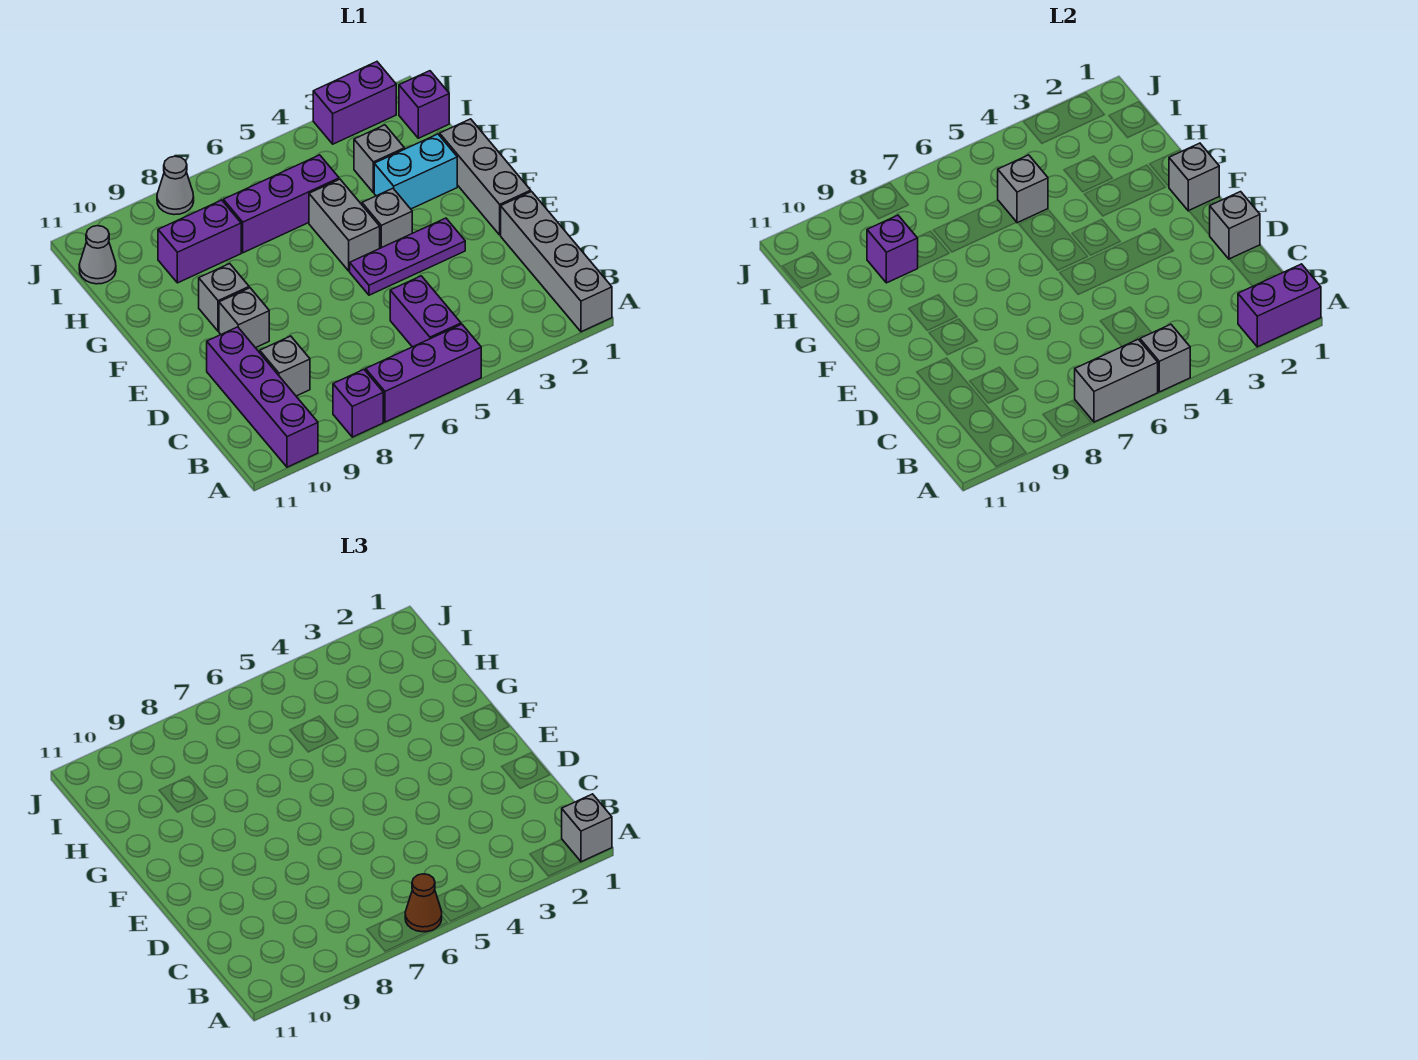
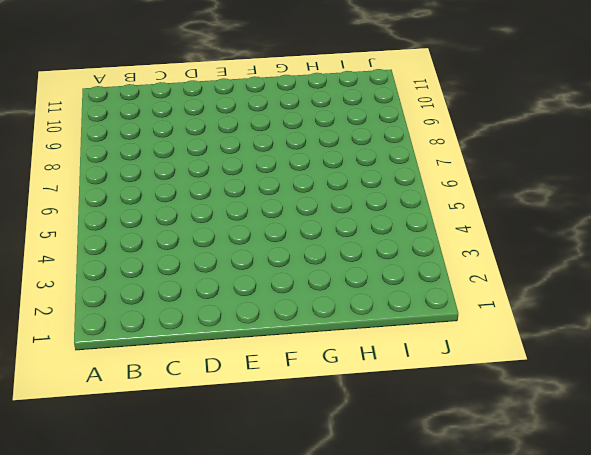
none -> grey brick A1:D1 level 1
none -> purple brick A5:A7 level 1
none -> purple brick A8 level 1

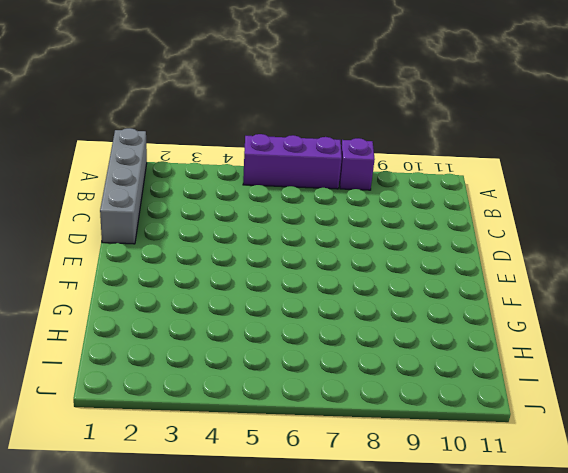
none -> purple brick A10:D10 level 1
none -> purple brick B5:C5 level 1
none -> grey brick C9 level 1

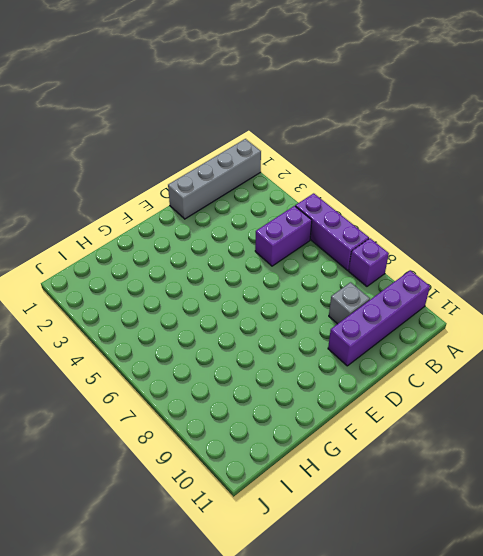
none -> grey brick E1:G1 level 1
none -> purple plate E3:E5 level 1
none -> grey brick E9 level 1

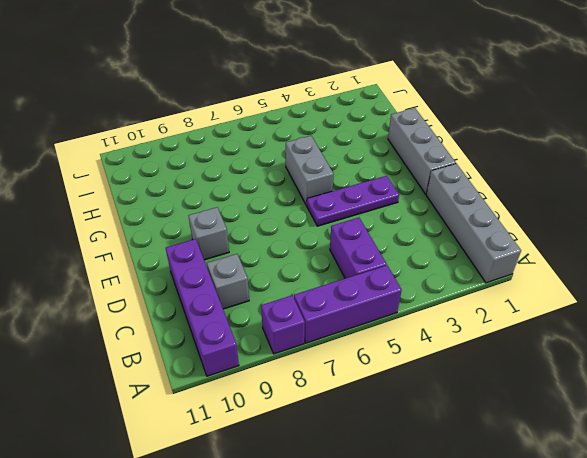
none -> grey brick F4 level 1
none -> grey brick F9 level 1
none -> cyan brick G2:G3 level 1

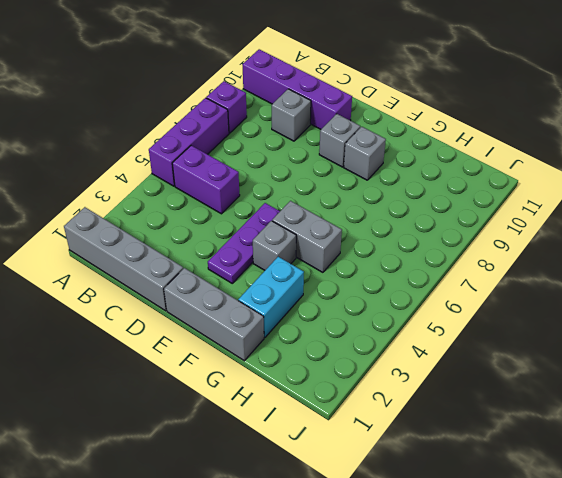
none -> grey brick H3 level 1
none -> purple brick H5:H7 level 1
none -> purple brick H8:H9 level 1

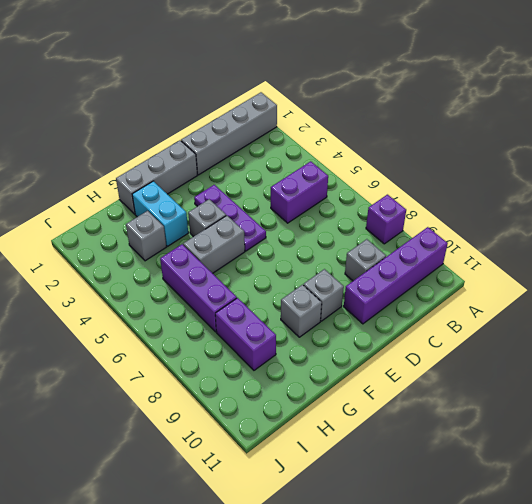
none -> purple brick A5:A7 level 1
none -> purple brick I1 level 1
none -> grey cone I11 level 1

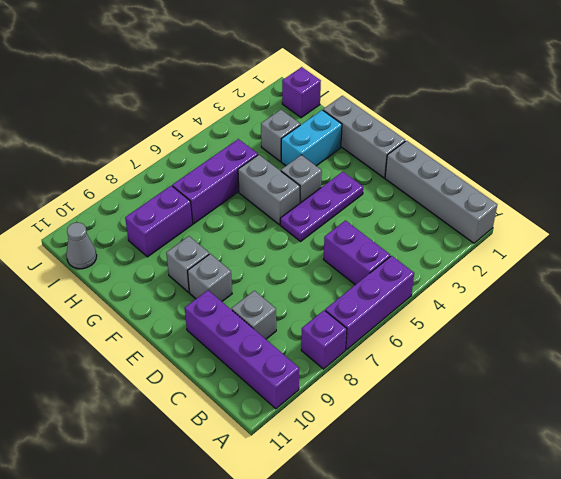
none -> purple brick J2:J3 level 1
none -> grey cone J8 level 1
none -> purple brick A1:A2 level 2

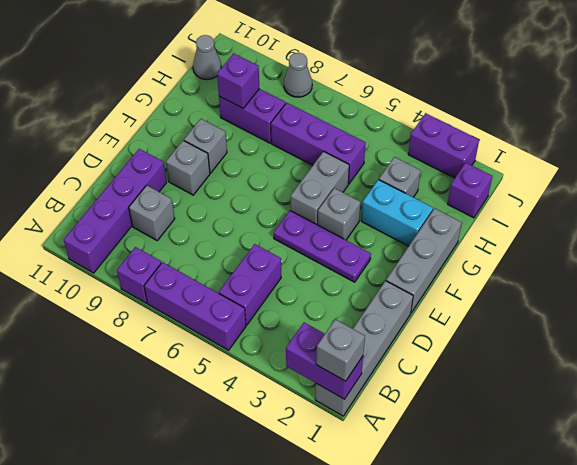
none -> grey brick A5 level 2
none -> grey brick A6:A7 level 2
none -> grey brick D1 level 2

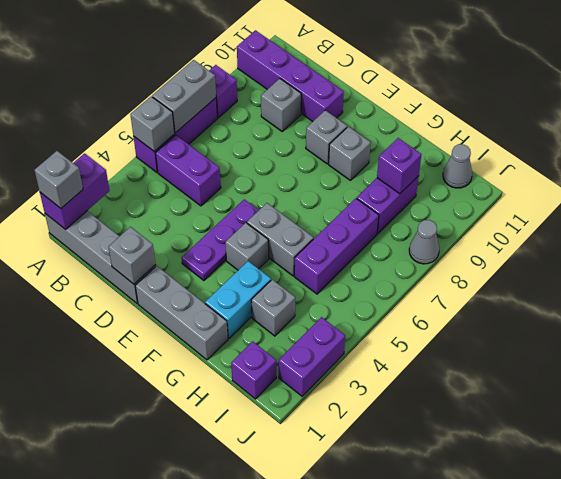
none -> grey brick F1 level 2
none -> grey brick H5 level 2
none -> brown cone A6 level 3

